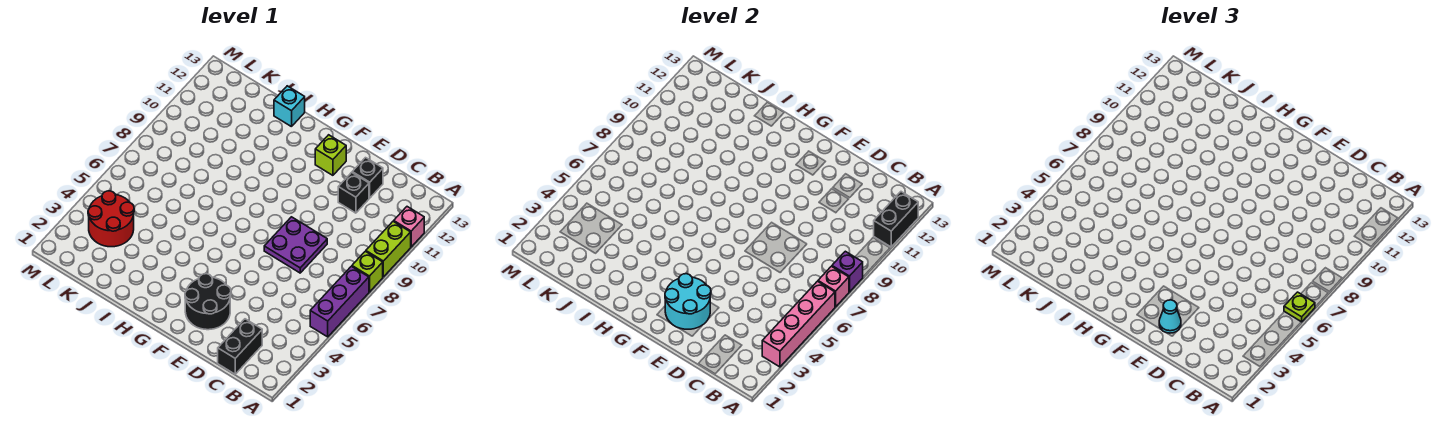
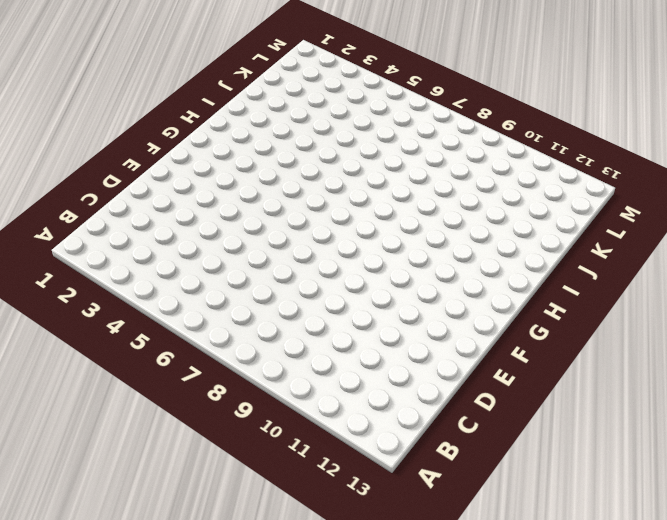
none -> purple brick A5:A7 level 1
none -> lime brick A8 level 1
none -> lime brick A9:A10 level 1

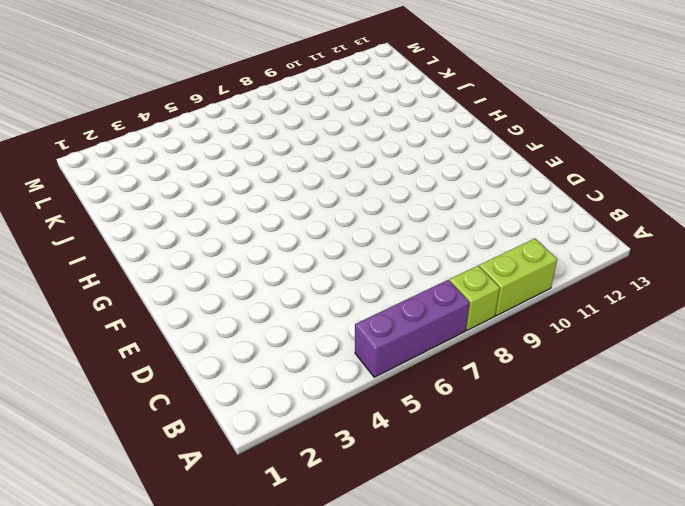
none -> pink brick A11 level 1
none -> black brick C1:C2 level 1
none -> purple plate D7:E8 level 1

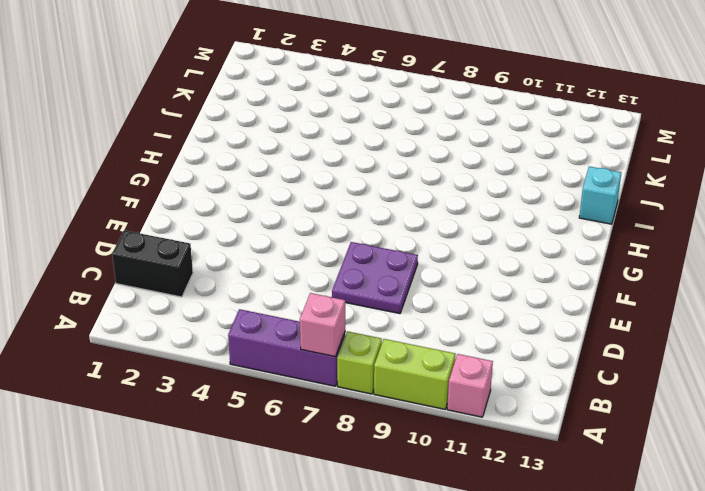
none -> black brick D11 level 1
none -> black brick D12 level 1
none -> black round brick E2:F3 level 1

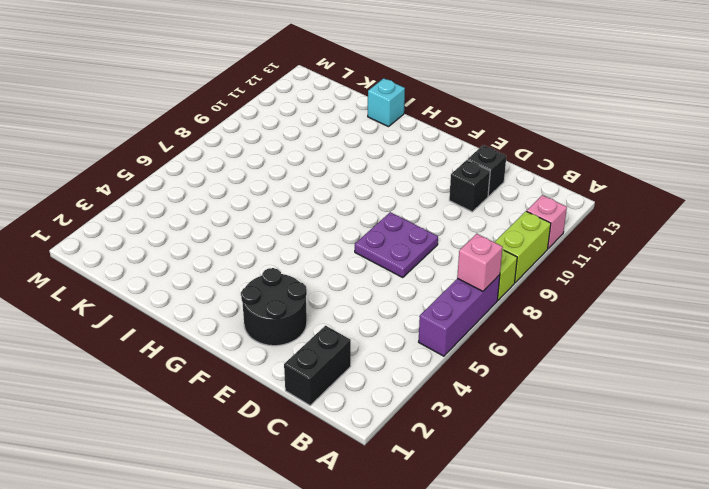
none -> lime brick F12 level 1
none -> red round brick K3:L4 level 1
none -> pink brick A3:A6 level 2

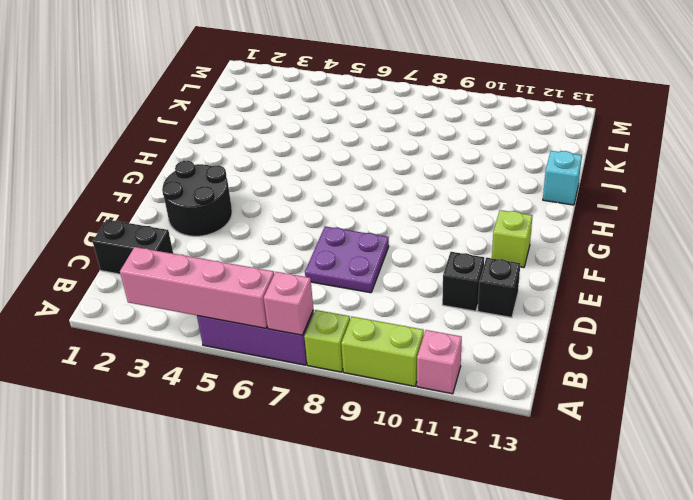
none -> red round brick K3:L4 level 1
none -> purple brick A8 level 2
none -> black brick A11:A12 level 2

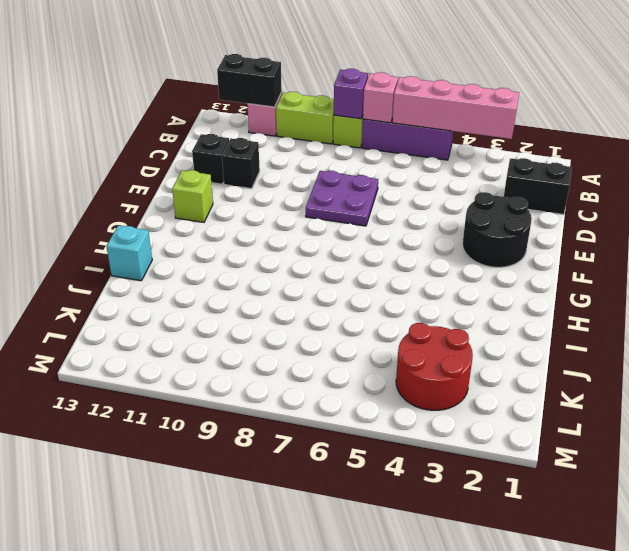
none -> cyan round brick E2:F3 level 2
none -> lime plate A6 level 3
none -> cyan cone E2 level 3

